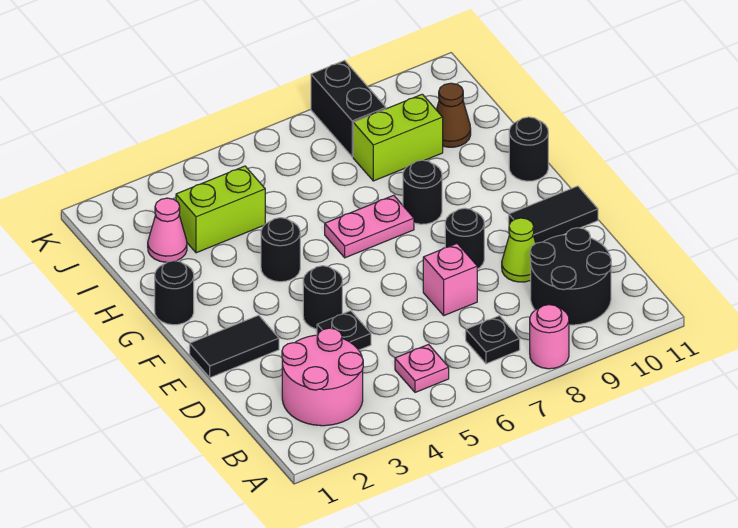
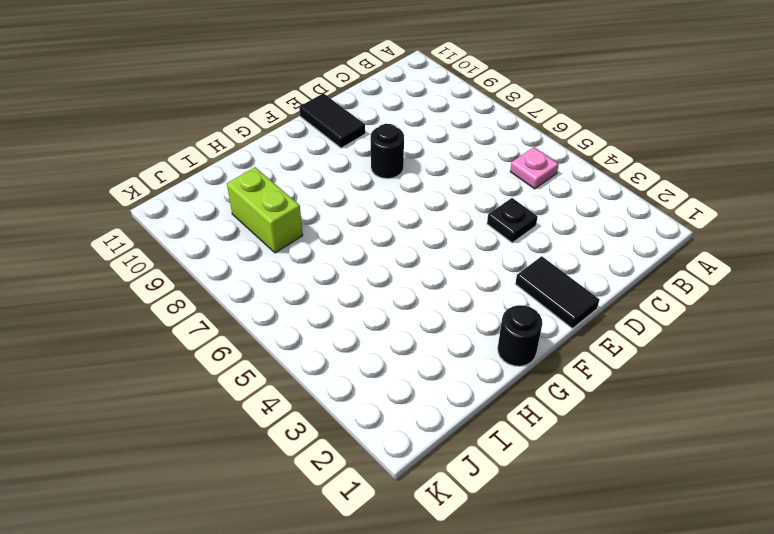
none -> pink round brick A8 level 1
none -> pink round brick B2:C3 level 1
none -> black plate B7 level 1

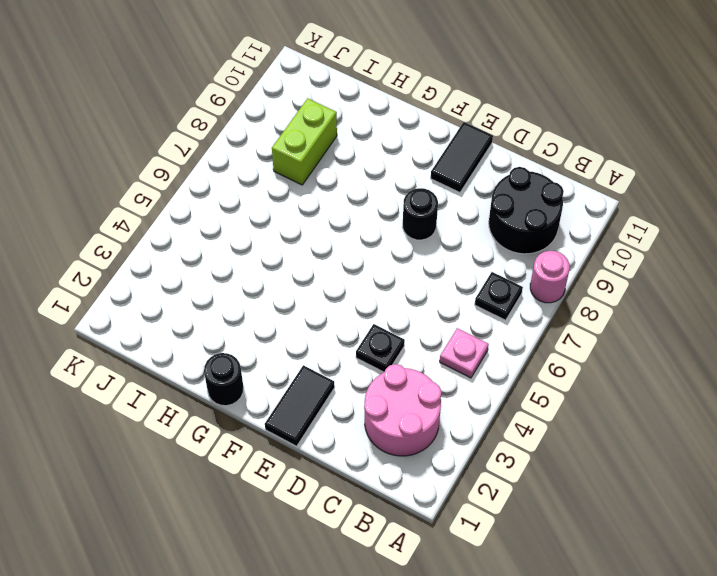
none -> pink brick D7 level 1
none -> lime cone D9 level 1
none -> black round brick E4 level 1

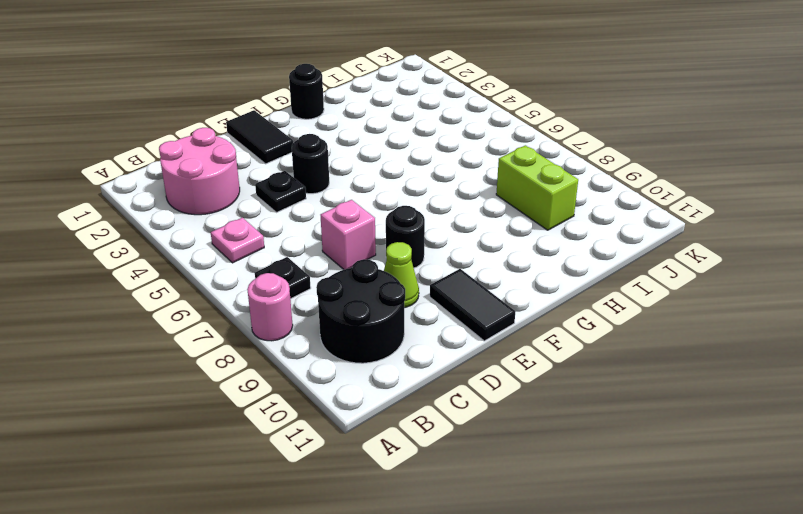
none -> black round brick G4 level 1
none -> pink plate G6:G7 level 1
none -> black round brick G8 level 1

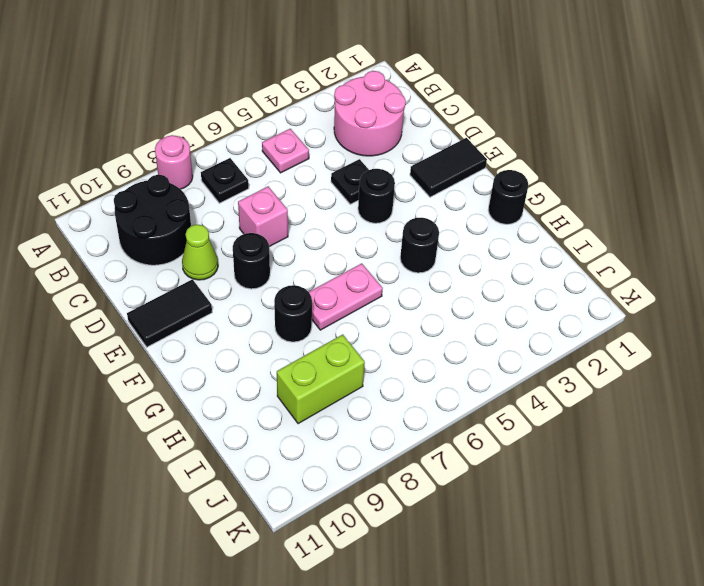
none -> black round brick G11 level 1
none -> pink cone I2 level 1
none -> lime brick I3:I4 level 1

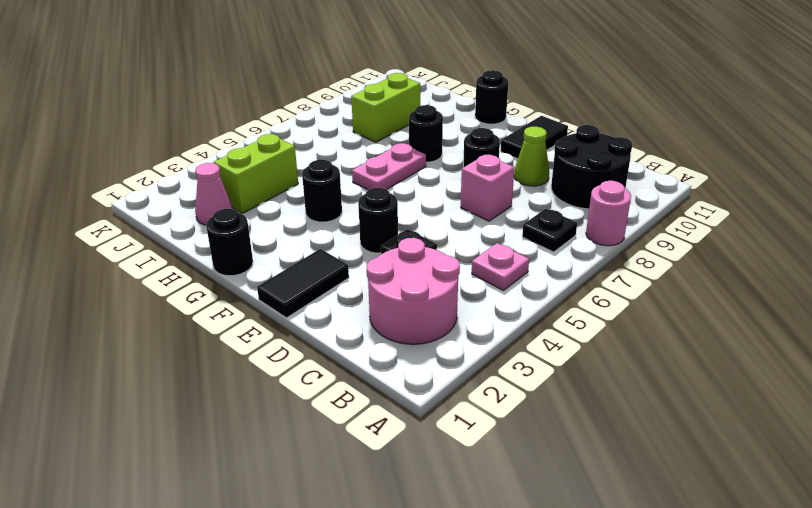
none -> brown cone I10 level 1
none -> black brick J8:K8 level 1

